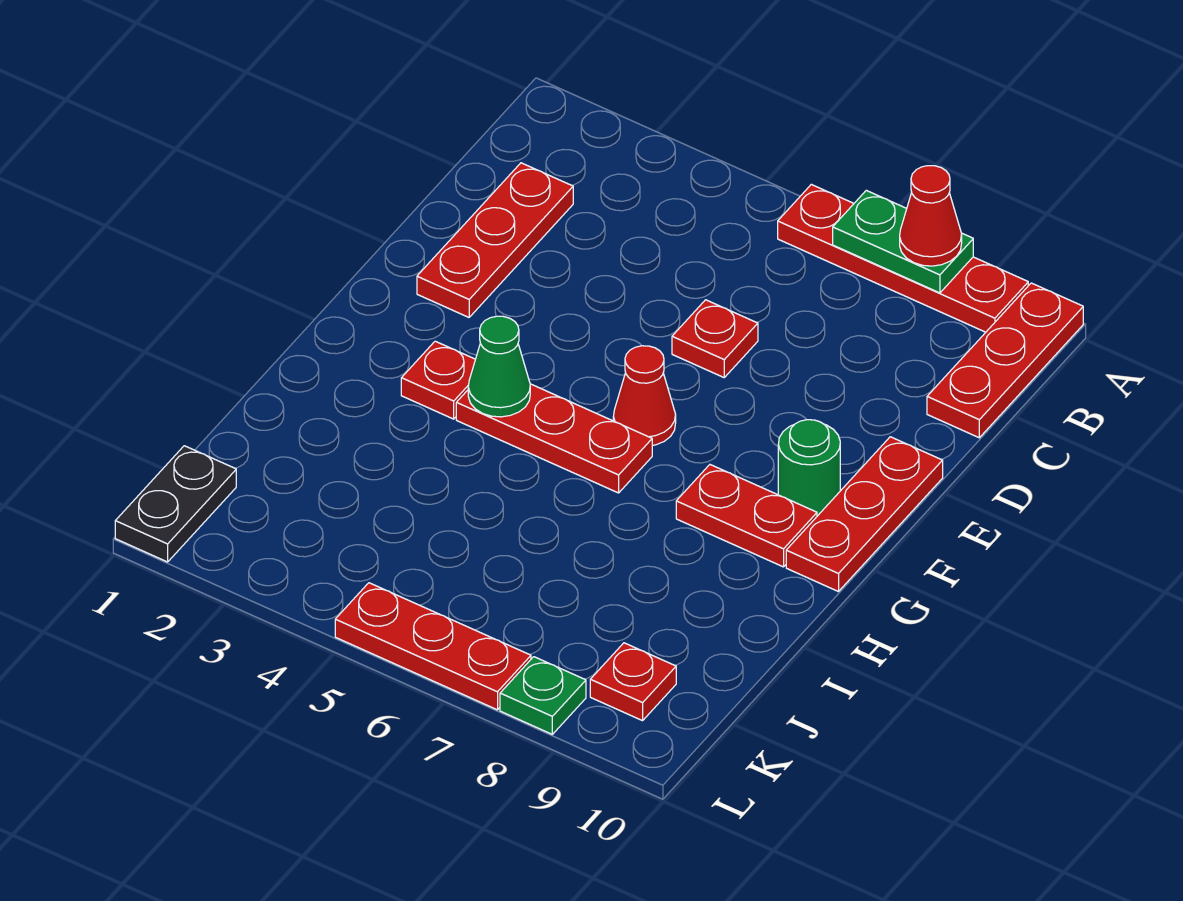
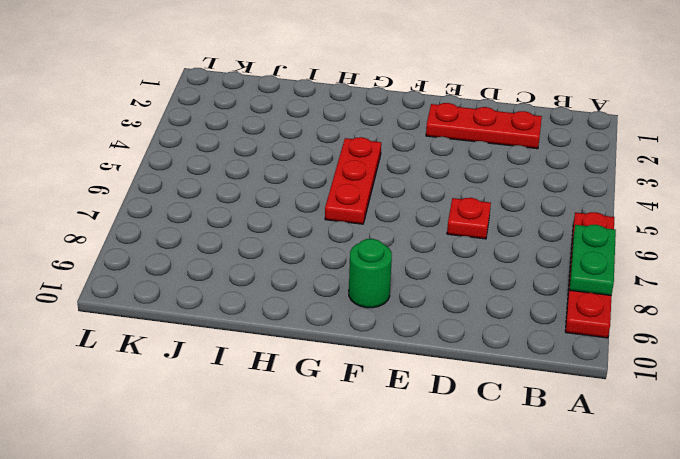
none -> red plate A10:C10 level 1
none -> red plate E10:G10 level 1
none -> red cone F6 level 1

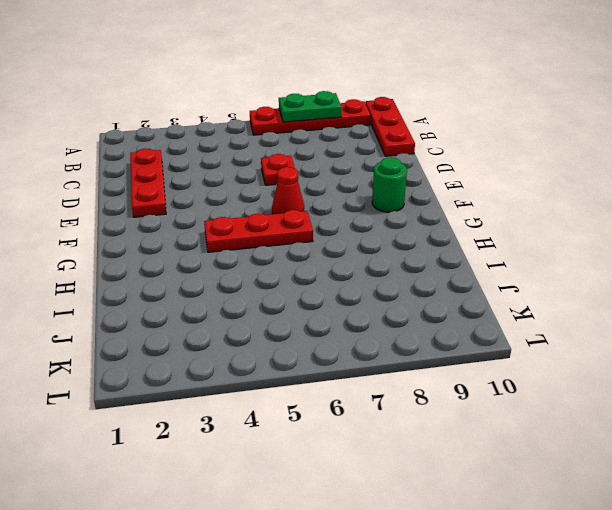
none -> red plate E10:G10 level 1
none -> red plate G3 level 1
none -> red plate G8:G9 level 1

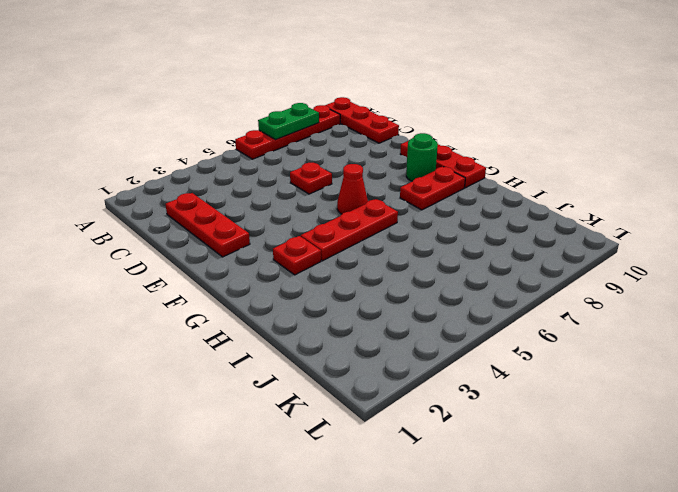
none -> black plate K1:L1 level 1
none -> red plate K9 level 1
none -> red plate L5:L7 level 1

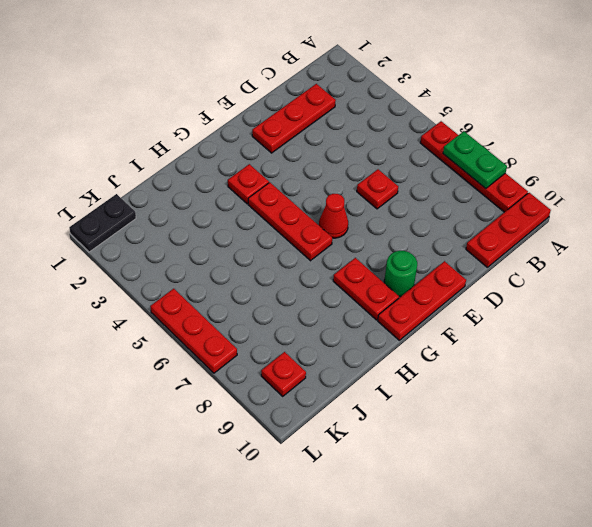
none -> green plate L8 level 1
none -> green cone G4 level 2
none -> red cone A8 level 3

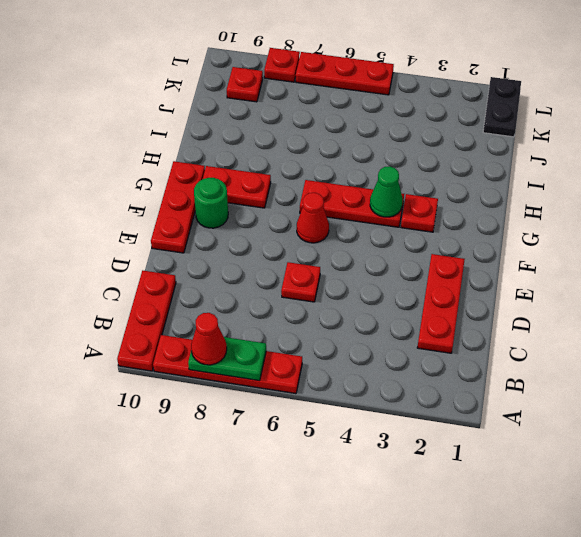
red plate L8 level 1 -> green plate L8 level 1

